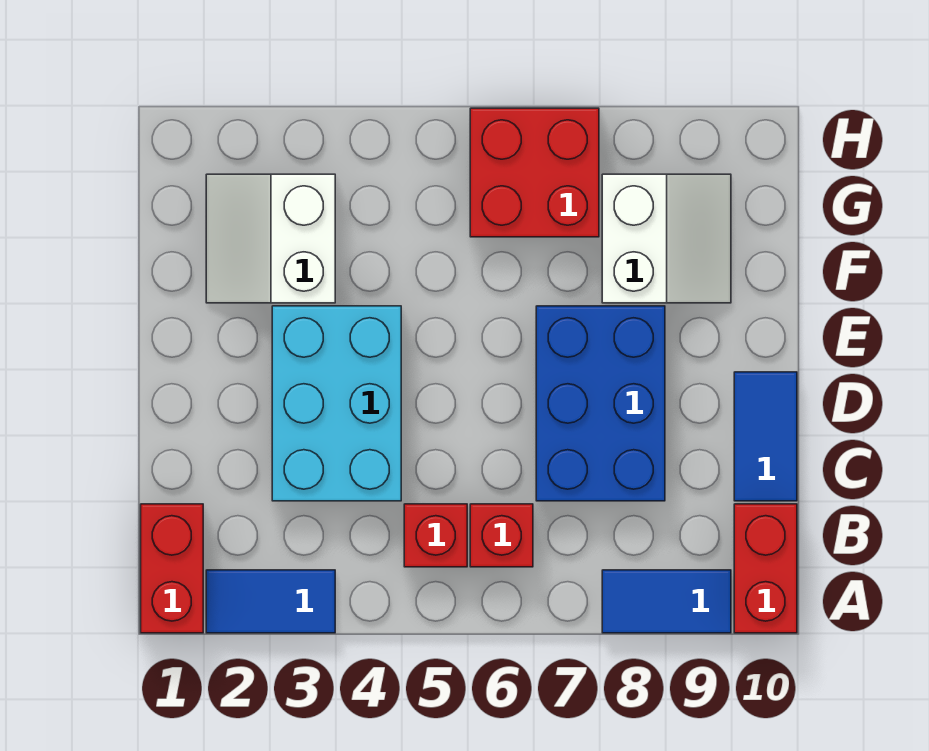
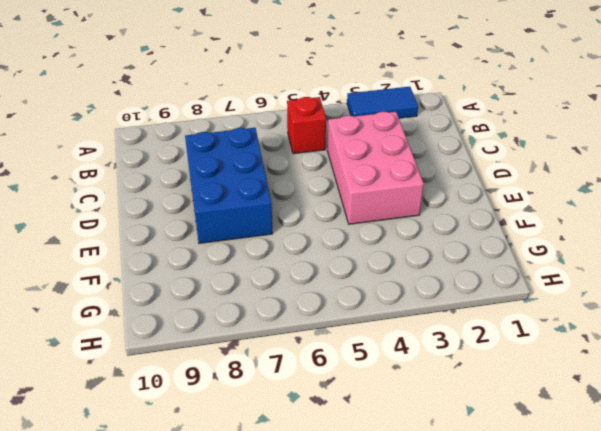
pink brick C3:E4 level 1 -> cyan brick C3:E4 level 1
none -> red brick A1:B1 level 1
none -> blue tile A8:A9 level 1
none -> red brick A10:B10 level 1

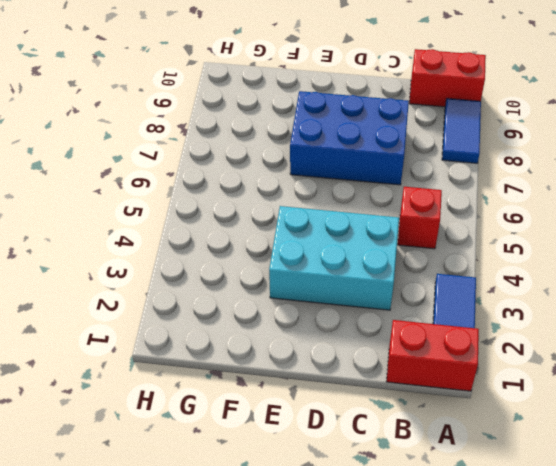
none -> red brick B6 level 1
none -> blue tile C10:D10 level 1
none -> white slope F2:G3 level 1 top 3

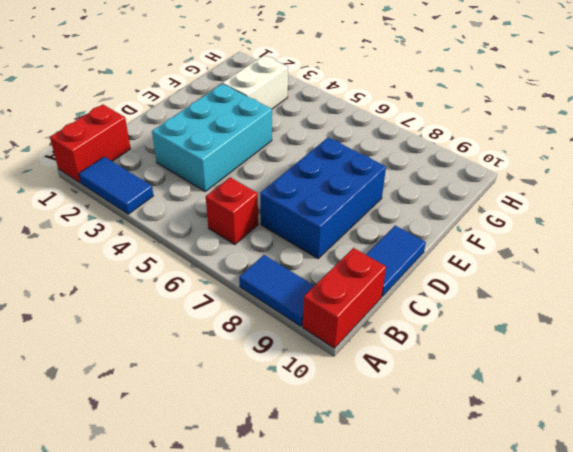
none -> red brick B5 level 1
none -> white slope F8:G9 level 1 top 8
none -> red brick G6:H7 level 1

